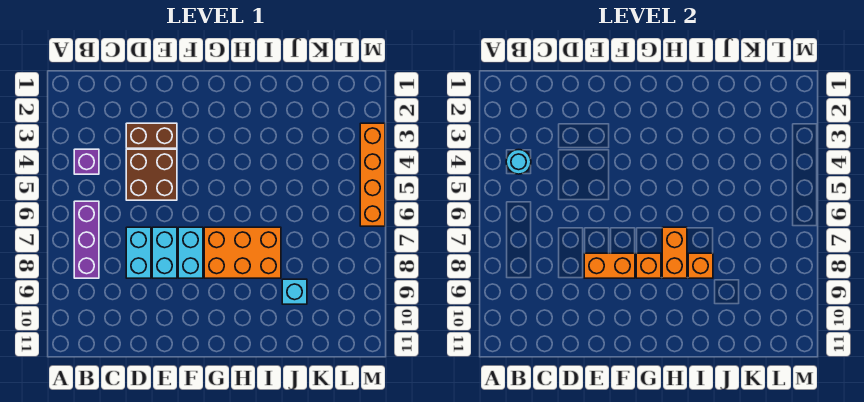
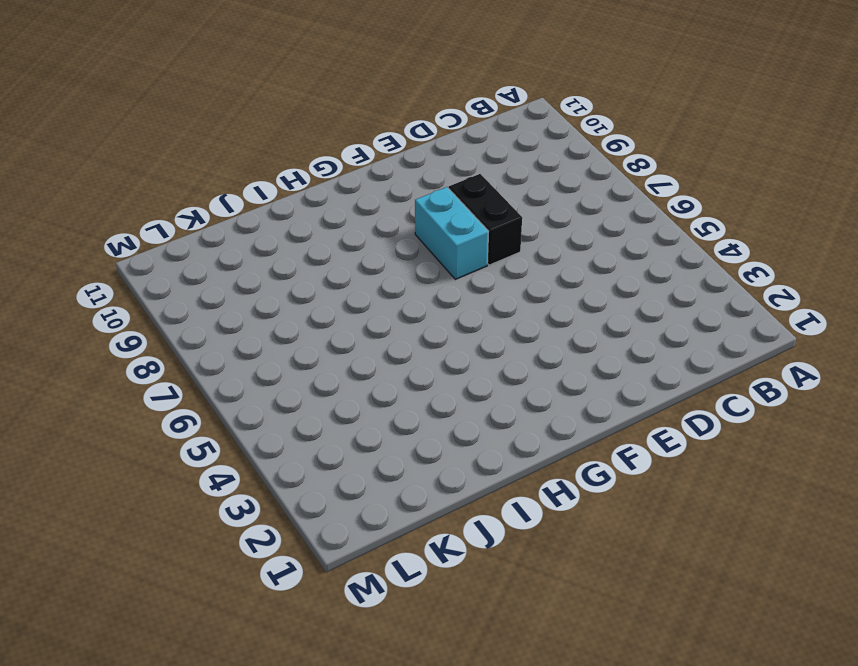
black brick E7:E8 level 1 -> cyan brick E7:E8 level 1
none -> purple brick B4 level 1
none -> purple brick B6:B8 level 1
none -> brown brick D3:E3 level 1

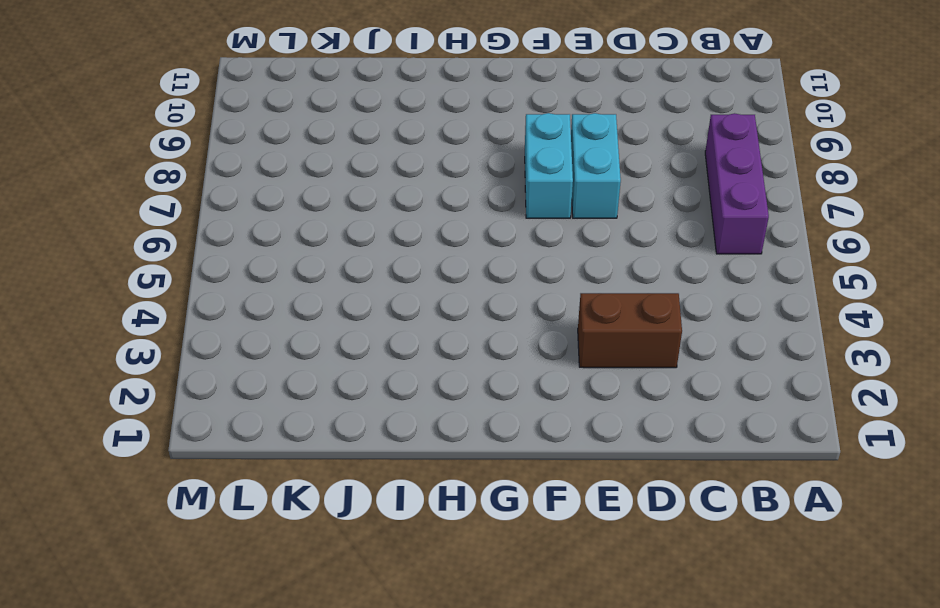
none -> purple brick B4 level 1
none -> brown brick D4:E5 level 1
none -> cyan brick D7:D8 level 1

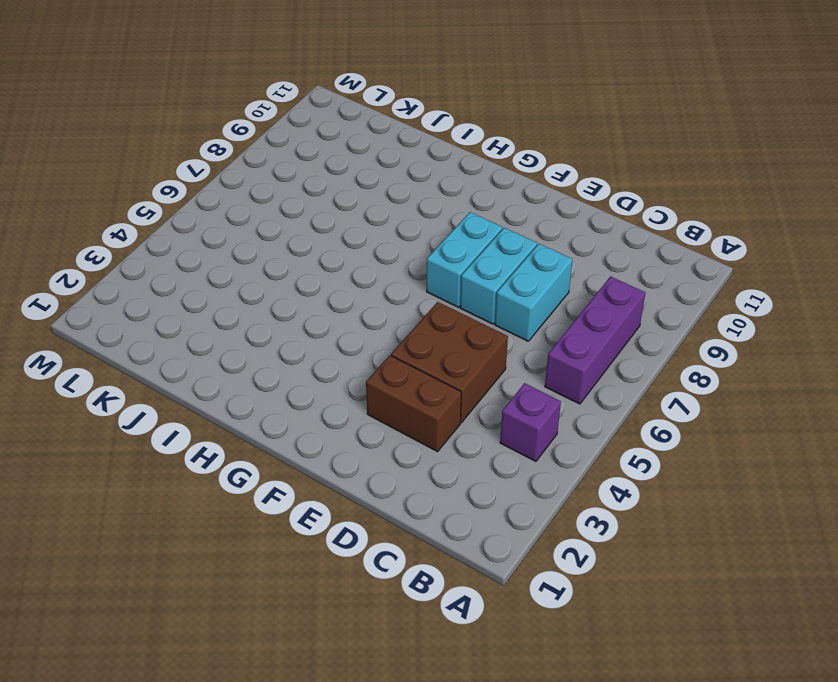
none -> orange brick G7:I8 level 1
none -> cyan brick J9 level 1
none -> orange brick M3:M6 level 1

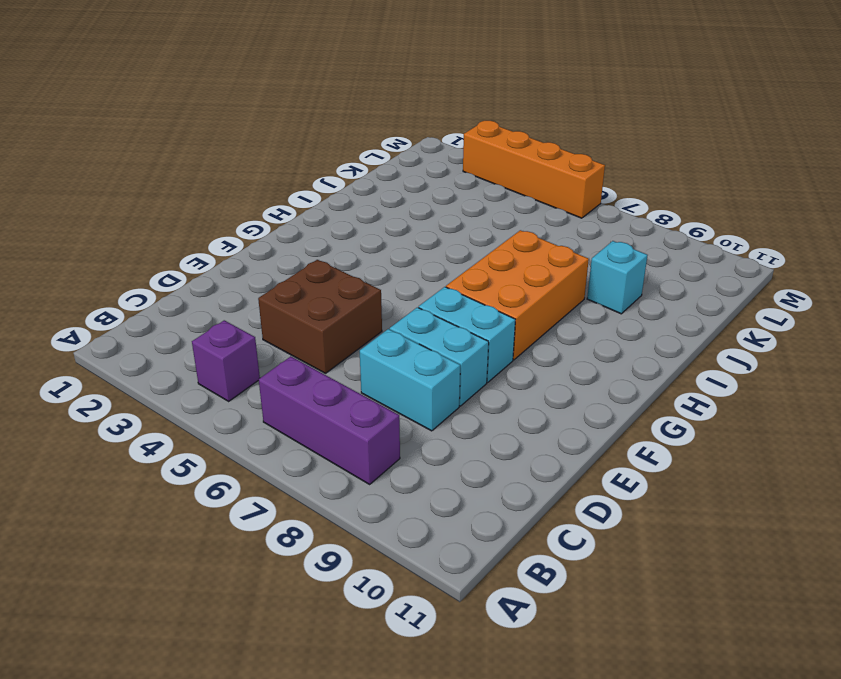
none -> brown brick D3:E3 level 1
none -> cyan round brick B4 level 2
none -> orange brick E8:F8 level 2

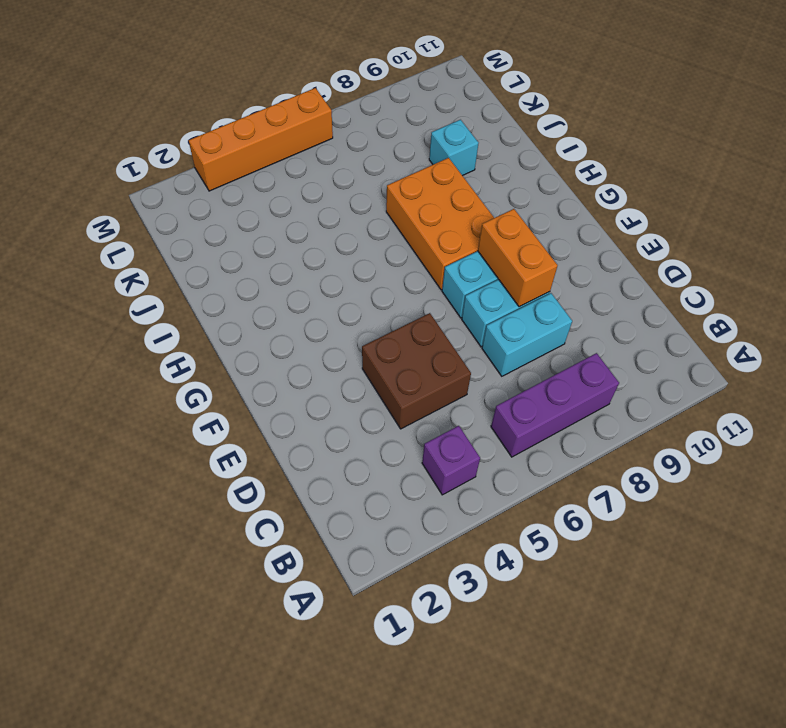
none -> brown brick D3:E3 level 1
none -> cyan round brick B4 level 2
none -> orange brick G8 level 2

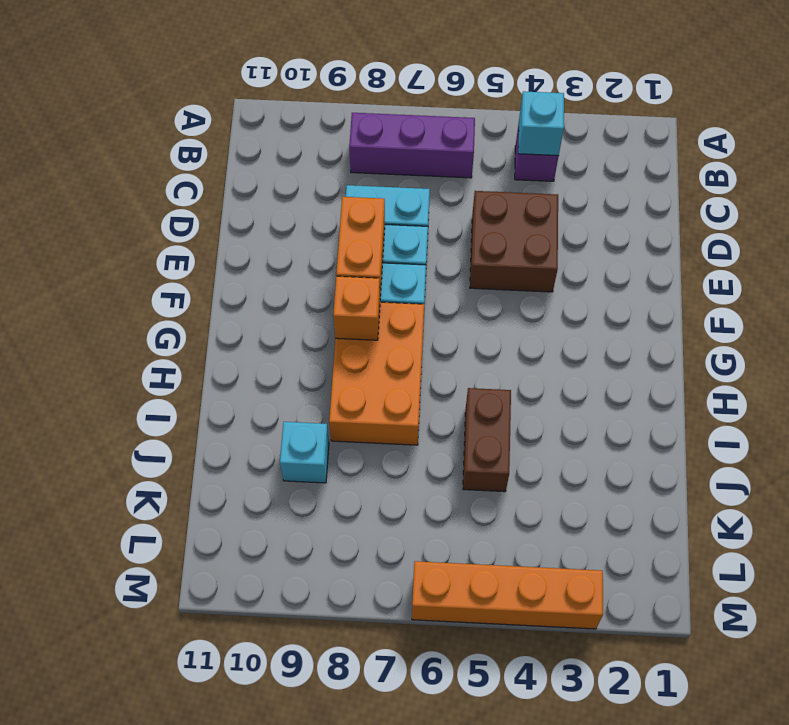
cyan brick B4 level 2 -> cyan round brick B4 level 2
brown brick I5:J5 level 1 -> brown brick D3:E3 level 1
none -> orange brick H7:H8 level 2
none -> orange brick I8 level 2

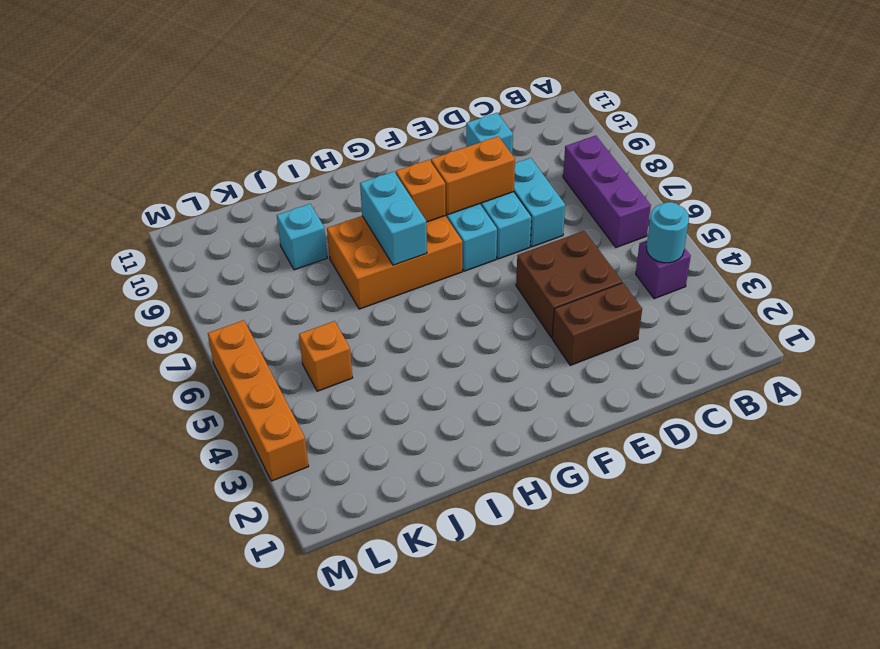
cyan brick D10 level 1 -> none
cyan brick H7:H8 level 2 -> orange brick H7:H8 level 2
orange brick K5 level 1 -> orange brick I8 level 2

